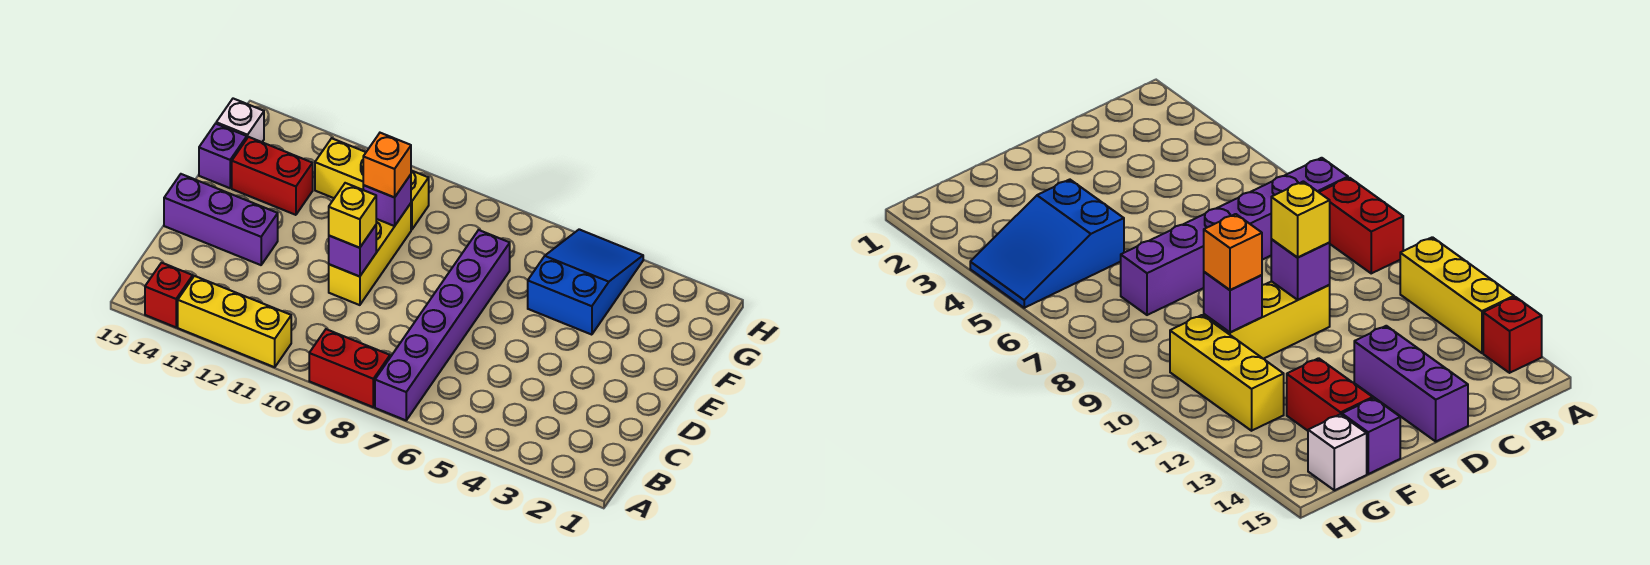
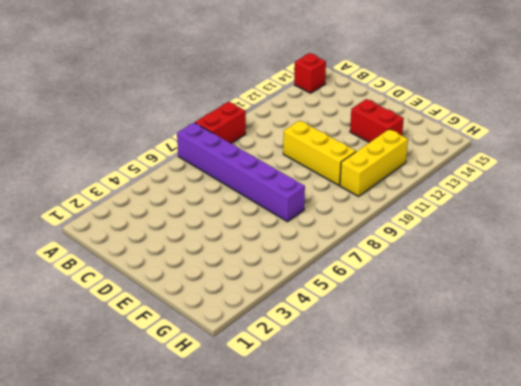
red brick E13:F13 level 1 -> red brick F13:F14 level 1
none -> yellow brick A11:A13 level 1
none -> purple brick D13:D15 level 1
none -> blue slope F4:H5 level 1 top F

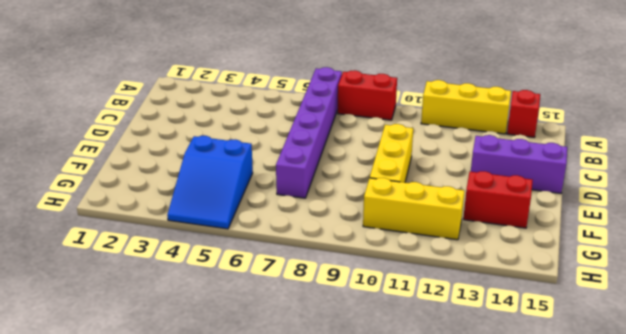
none -> purple brick F15 level 1
none -> white brick G15 level 1
none -> purple brick D10 level 2

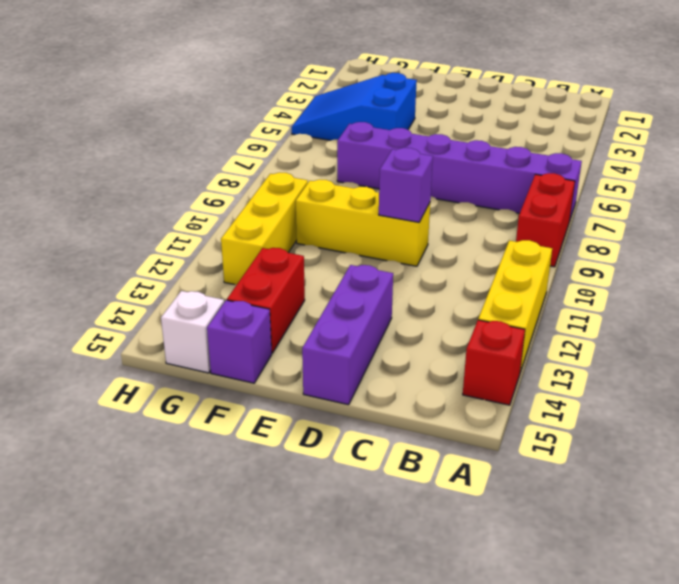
none -> purple brick F10 level 2
none -> yellow brick D10 level 3
none -> orange brick F10 level 3

